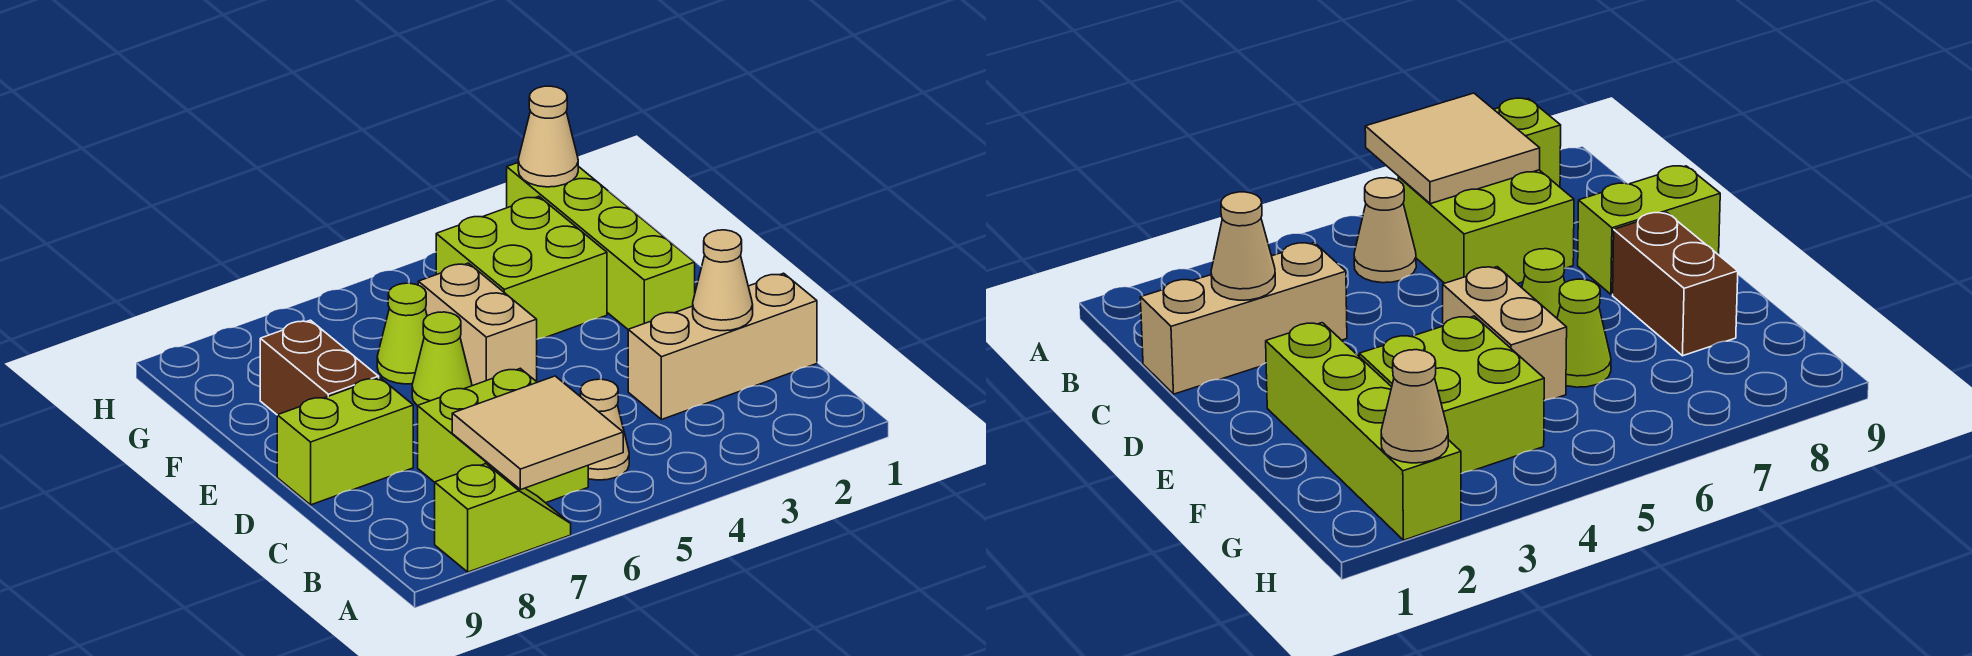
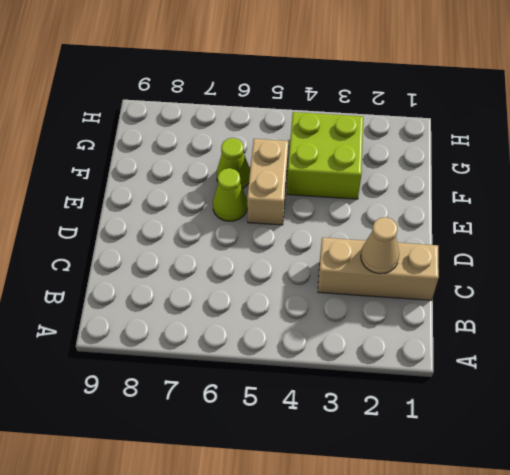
none -> lime slope A7:A8 level 1 top 8
none -> tan cone B5 level 1
none -> lime brick B6:C7 level 1

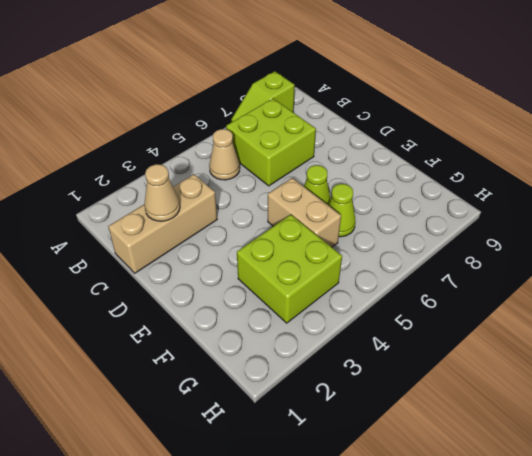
none -> lime brick D8:D9 level 1
none -> lime brick E2:H2 level 1
none -> brown brick E8:F8 level 1

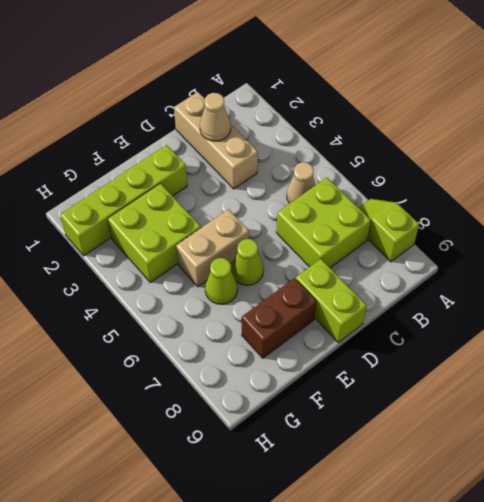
none -> tan tile A6:B7 level 2
none -> tan cone H2 level 2

